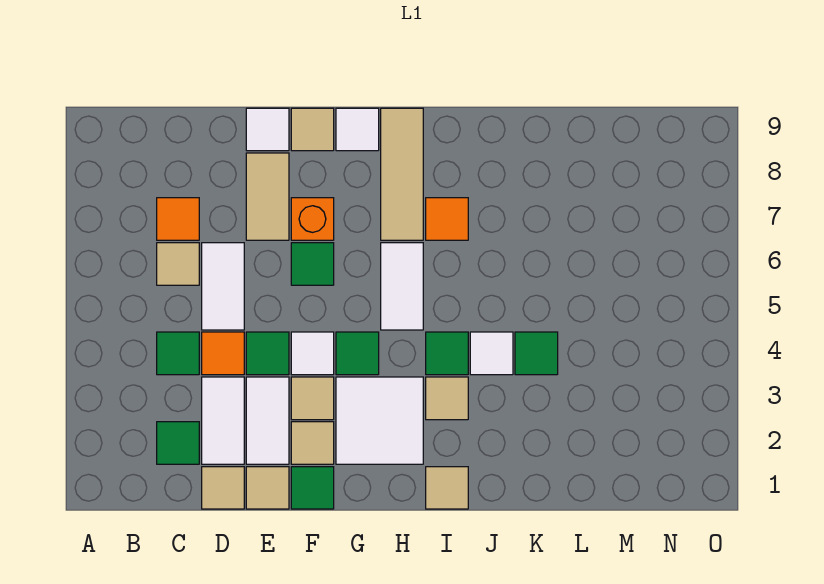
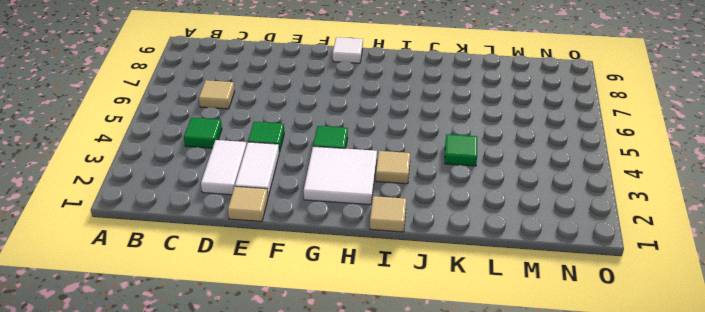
none -> green tile C2 level 1
none -> orange tile C7 level 1
none -> tan tile D1 level 1
none -> orange tile D4 level 1

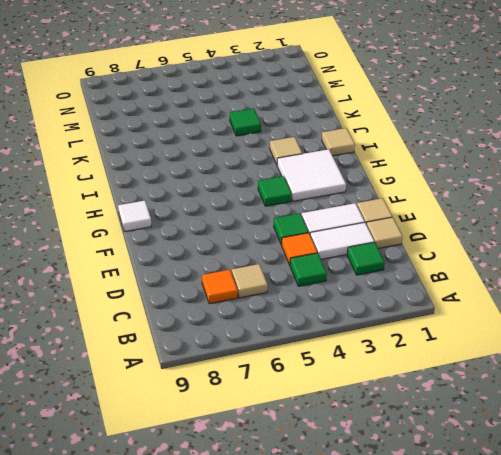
none -> white tile D5:D6 level 1
none -> tan tile E7:E8 level 1
none -> white tile E9 level 1
none -> green tile F1 level 1

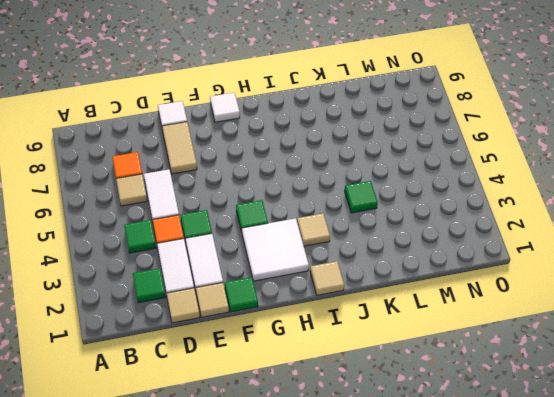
none -> tan tile F2 level 1
none -> tan tile F3 level 1
none -> white tile F4 level 1
none -> green tile F6 level 1

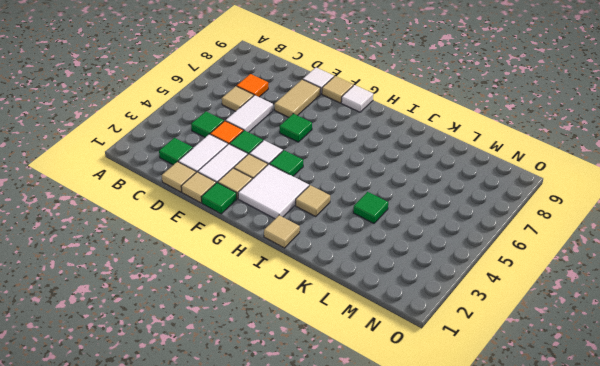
none -> orange brick F7 level 1
none -> white tile H5:H6 level 1
none -> tan tile H7:H9 level 1
none -> green tile I4 level 1

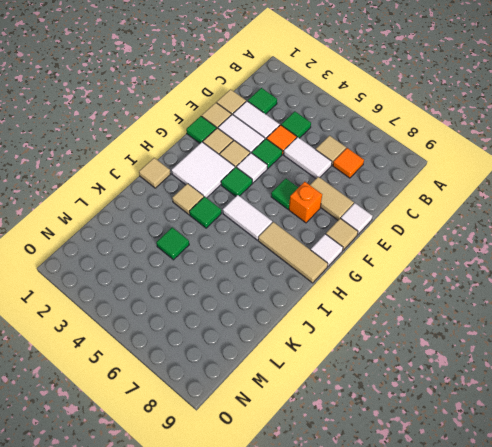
none -> orange tile I7 level 1
none -> white tile J4 level 1

